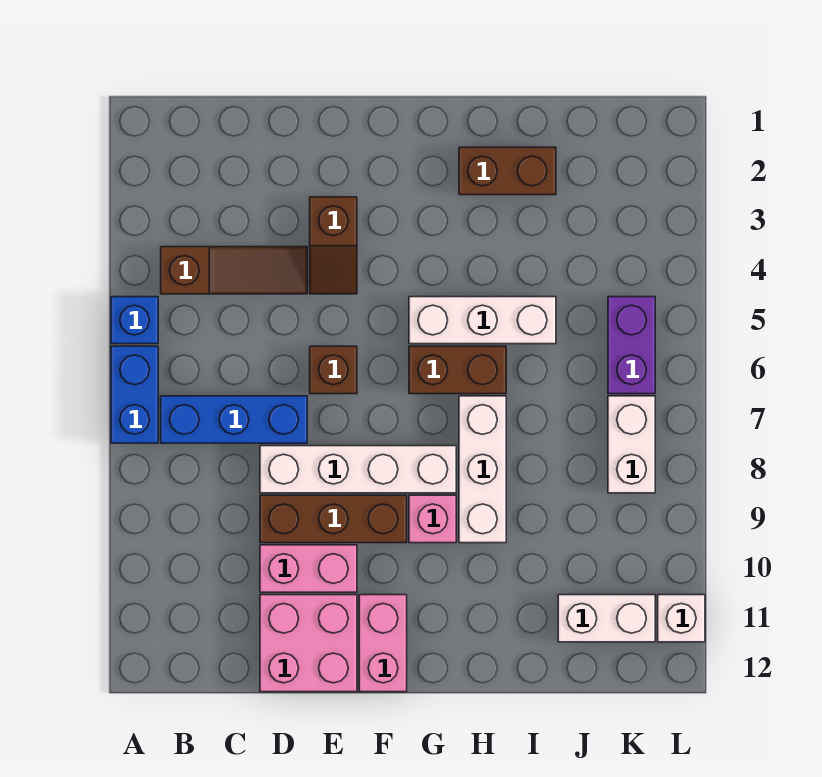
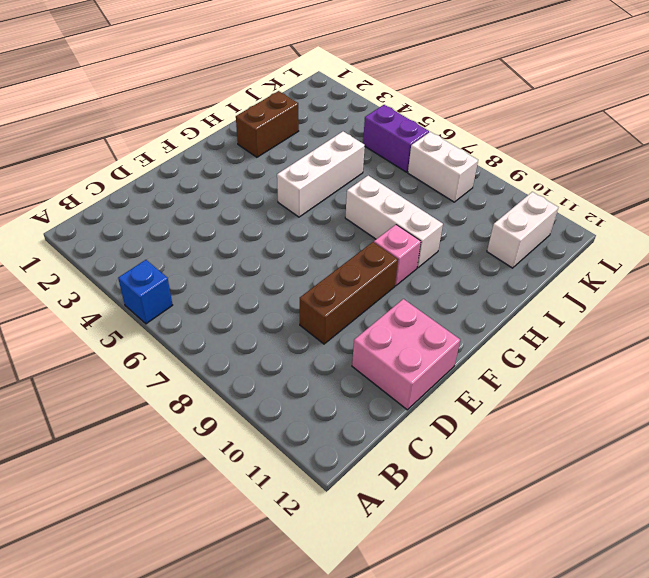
none -> blue brick A6:A7 level 1
none -> brown slope B4:D4 level 1 top B
none -> blue brick B7:D7 level 1

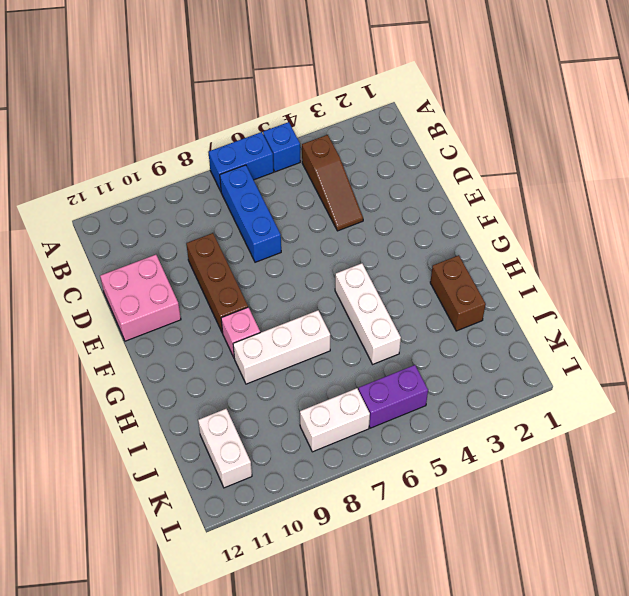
none -> white brick D8:G8 level 1
none -> pink brick D10:E10 level 1
none -> brown slope E3:E4 level 1 top 3

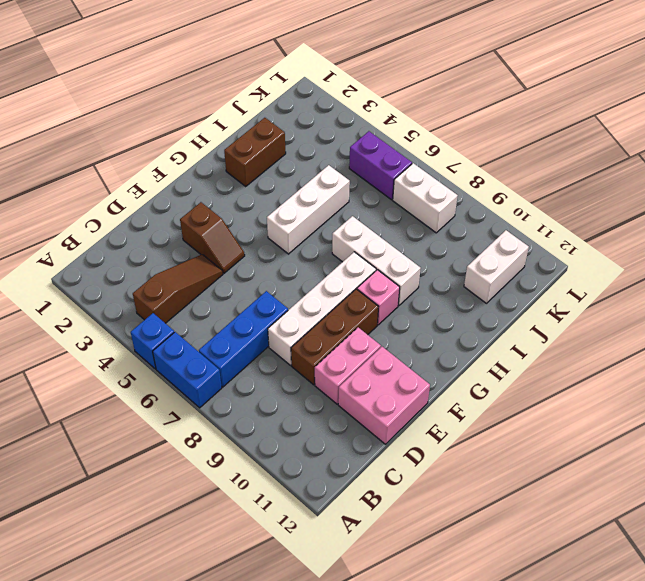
none -> brown brick E6 level 1
none -> pink brick F11:F12 level 1
none -> brown brick G6:H6 level 1

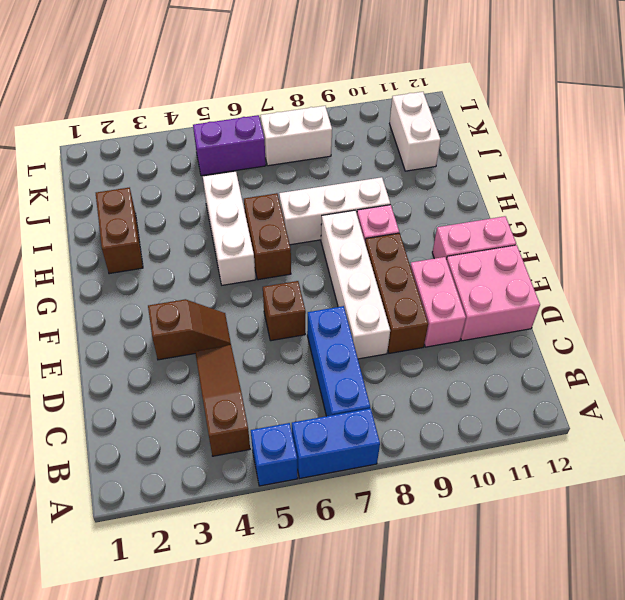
none -> white brick L11 level 1

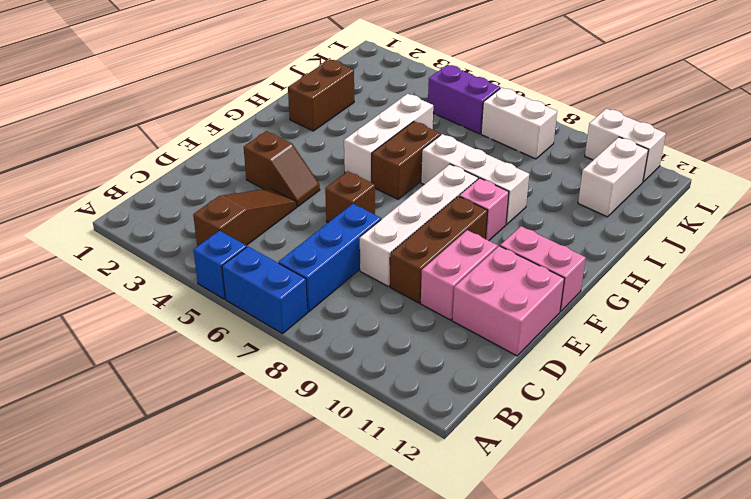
white brick L10:L11 level 1 -> white brick L11 level 1

